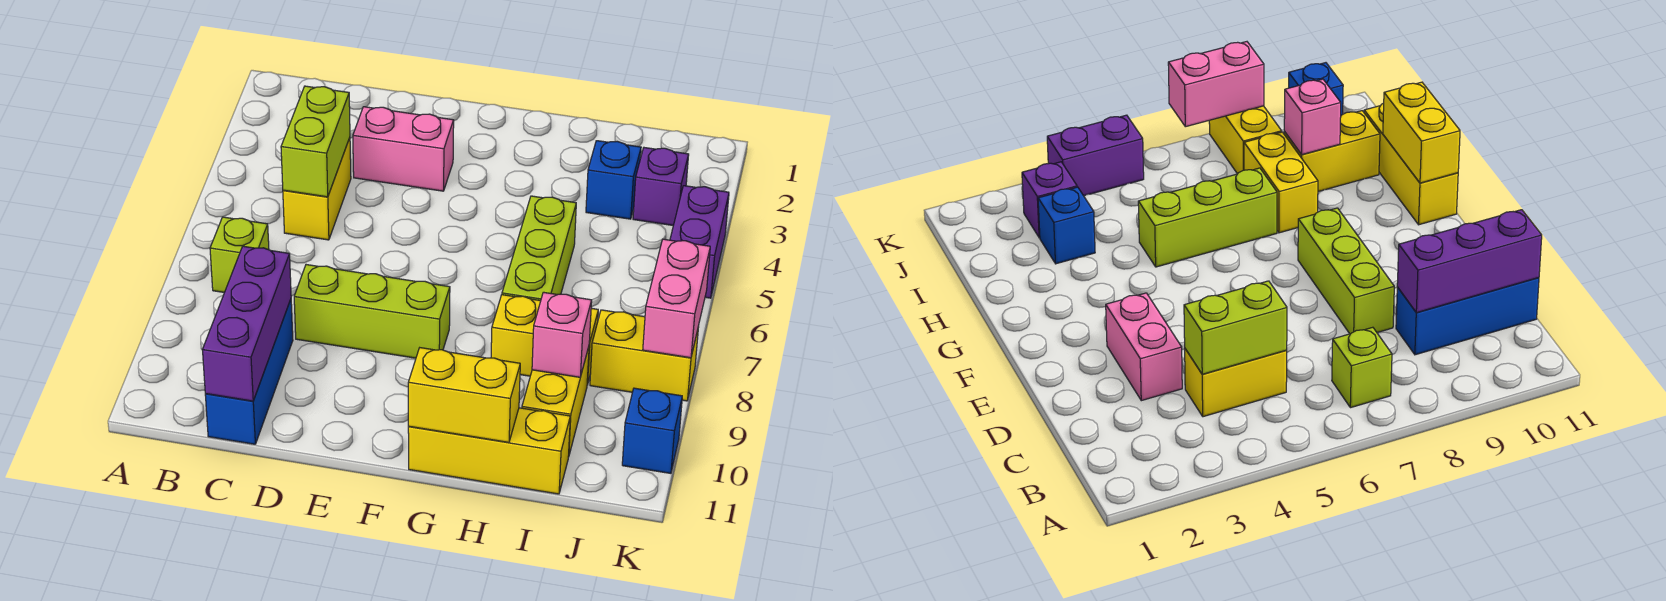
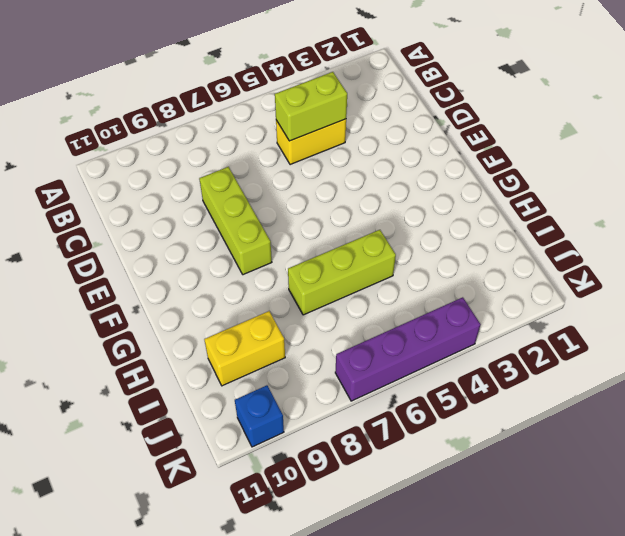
purple brick K4:K7 level 1 -> purple brick K4:K5 level 1
none -> lime brick B7 level 1
none -> blue brick C9:C11 level 1
none -> pink brick D3:E3 level 1

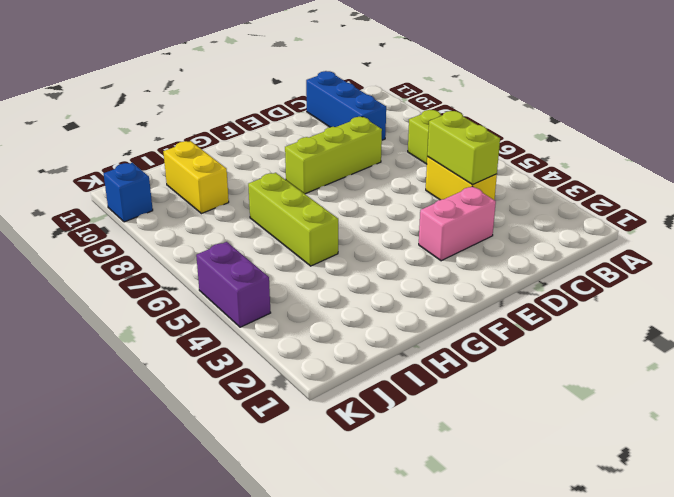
none -> yellow brick G11:I11 level 1
none -> yellow brick H8:I8 level 1
none -> blue brick I3 level 1

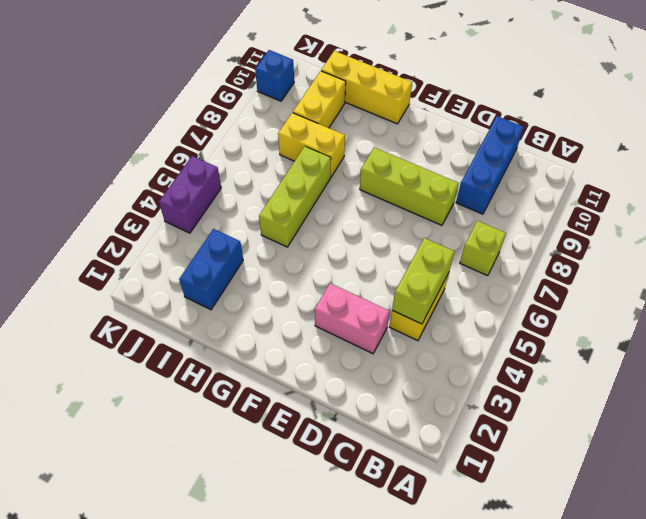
blue brick I2:I3 level 1 -> blue brick I3 level 1
none -> purple brick J3 level 1
none -> yellow brick J8:K8 level 1
none -> purple brick C9:C11 level 2

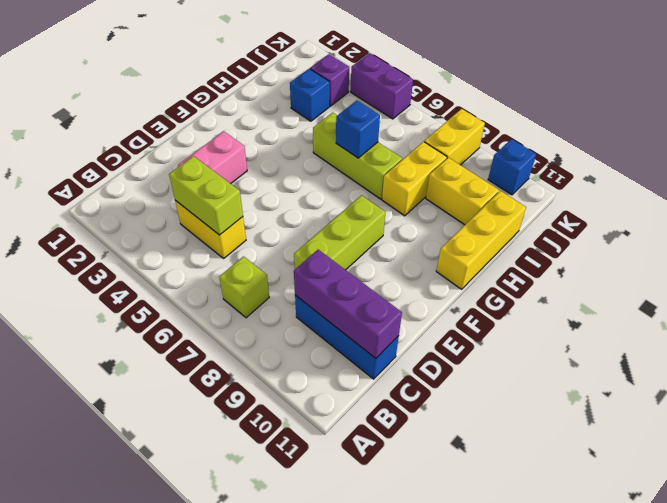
blue brick H6 level 2 -> none
none -> yellow brick G11:H11 level 2
none -> pink brick I9 level 2
none -> pink brick K7:K8 level 2

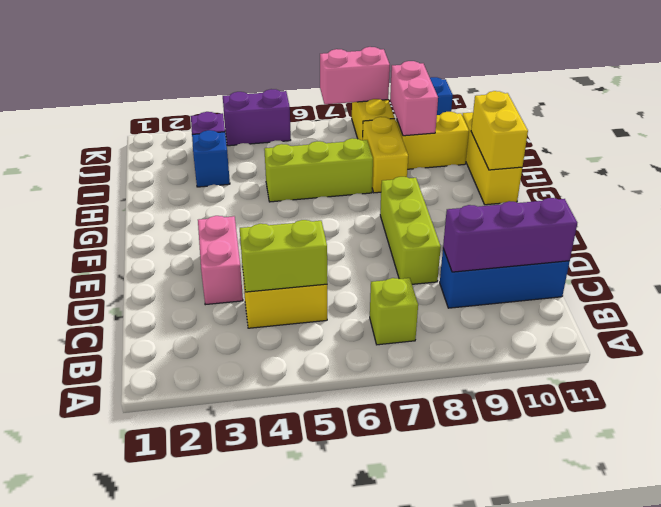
pink brick I9:J9 level 2 -> pink brick I9 level 2

